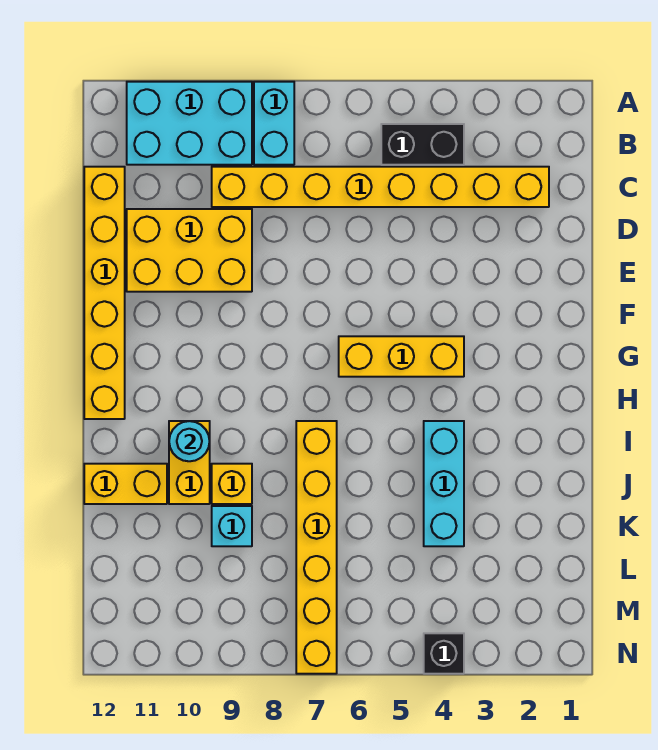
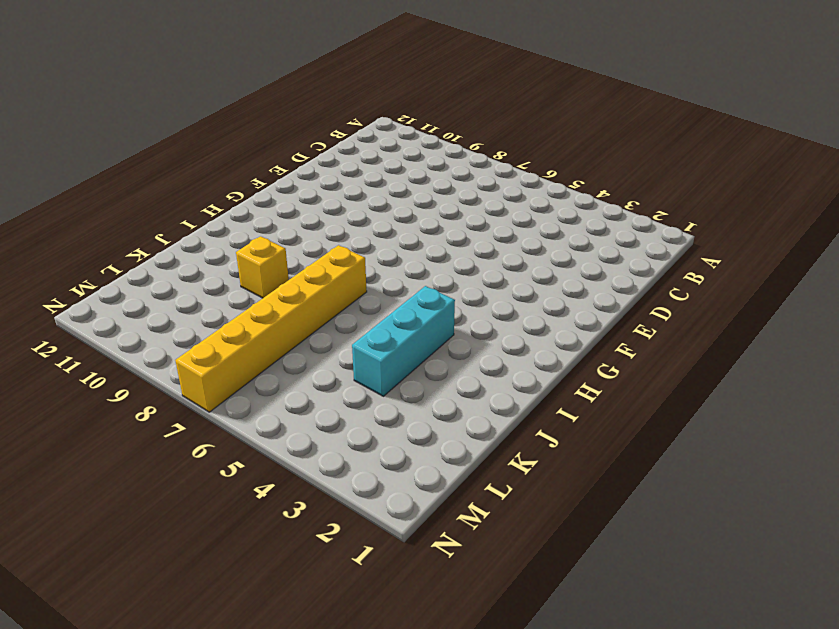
none -> cyan brick A8:B8 level 1
none -> cyan brick A9:B11 level 1
none -> black brick B4:B5 level 1

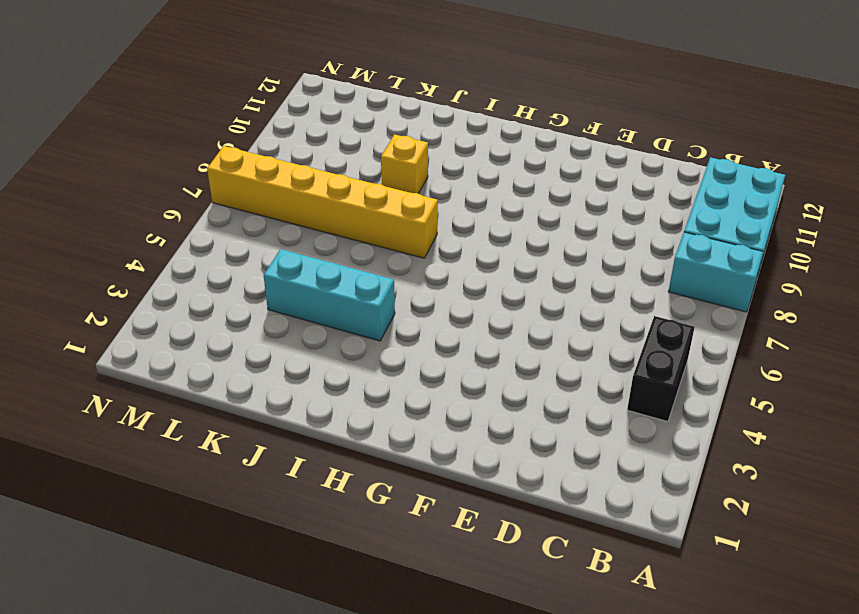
none -> yellow brick C2:C9 level 1
none -> yellow brick C12:H12 level 1
none -> yellow brick D9:E11 level 1

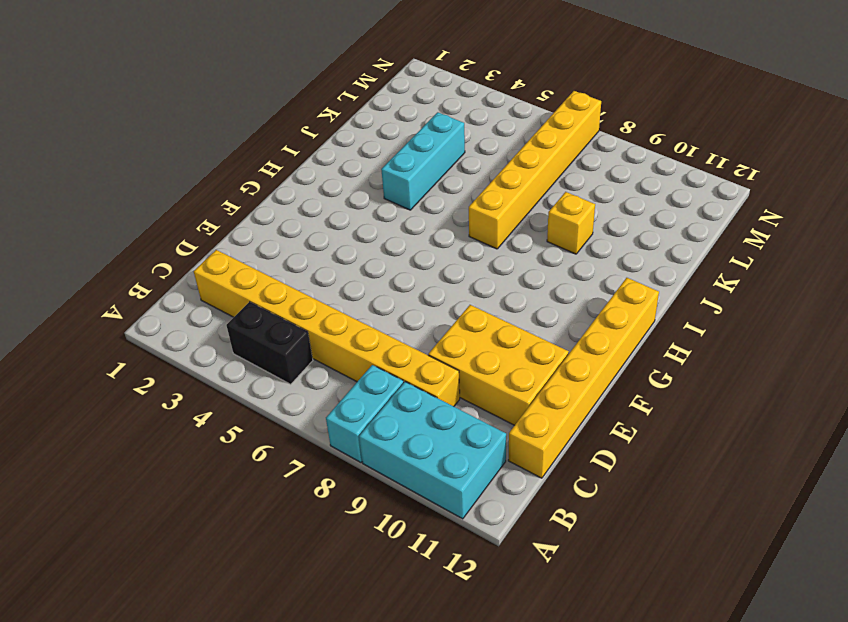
none -> yellow brick G4:G6 level 1
none -> yellow brick I10:J10 level 1
none -> yellow brick J11:J12 level 1

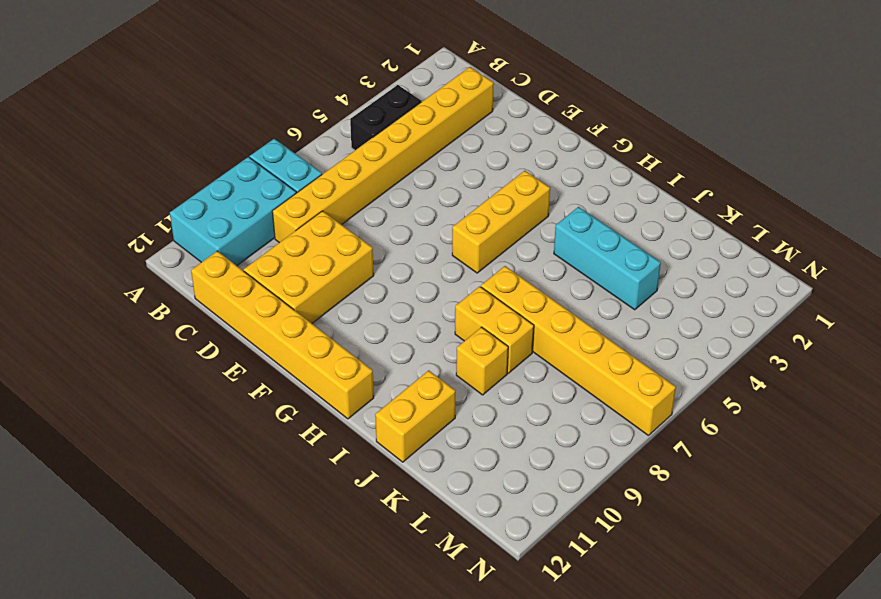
yellow brick I8:J8 level 1 -> yellow brick I10:J10 level 1
none -> cyan brick K9 level 1
none -> black brick N4 level 1
none -> cyan round brick I10 level 2

